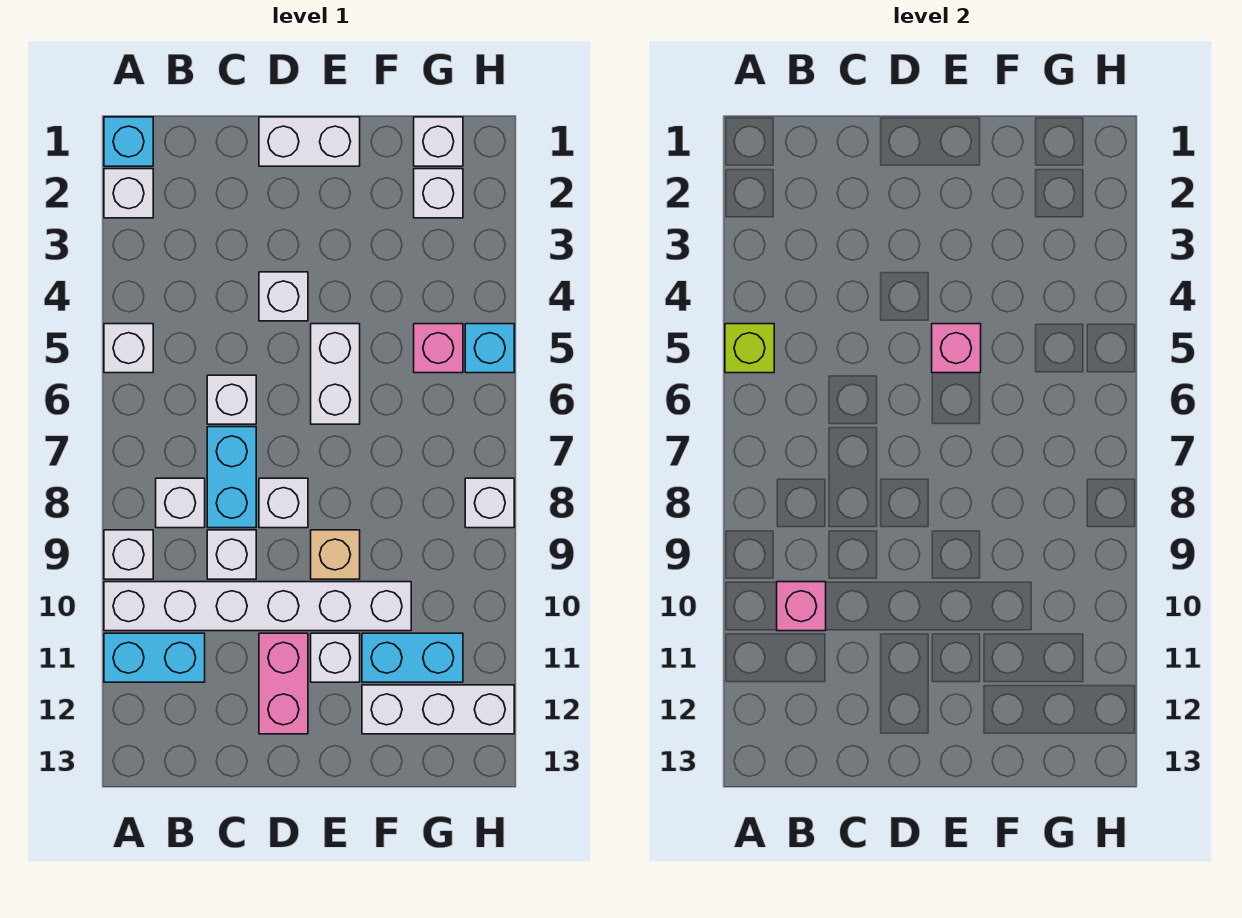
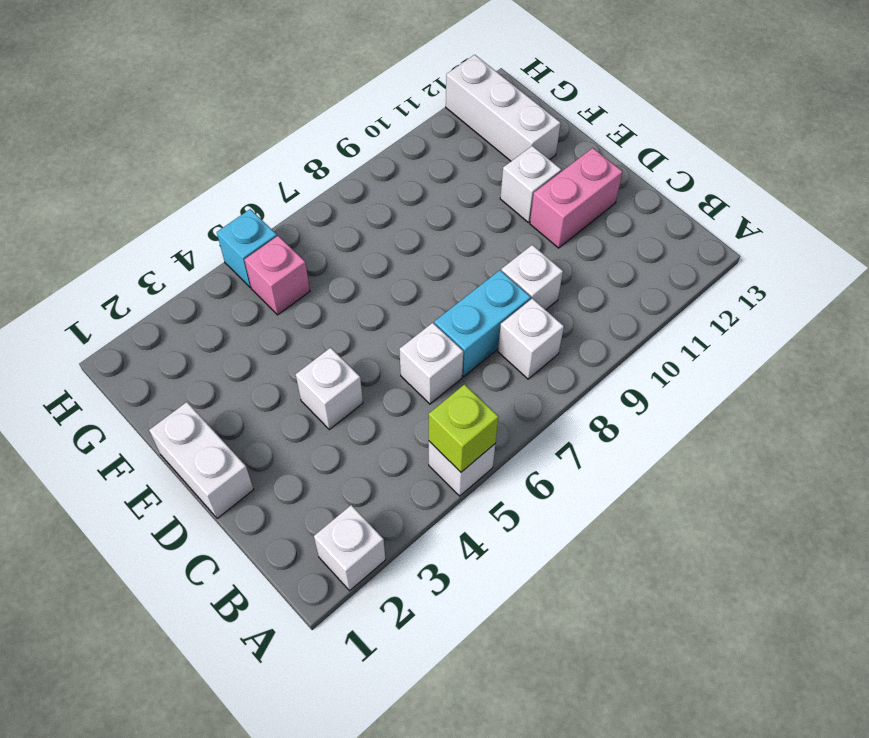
none -> cyan brick A1 level 1
none -> white brick A9 level 1
none -> white brick A10:F10 level 1

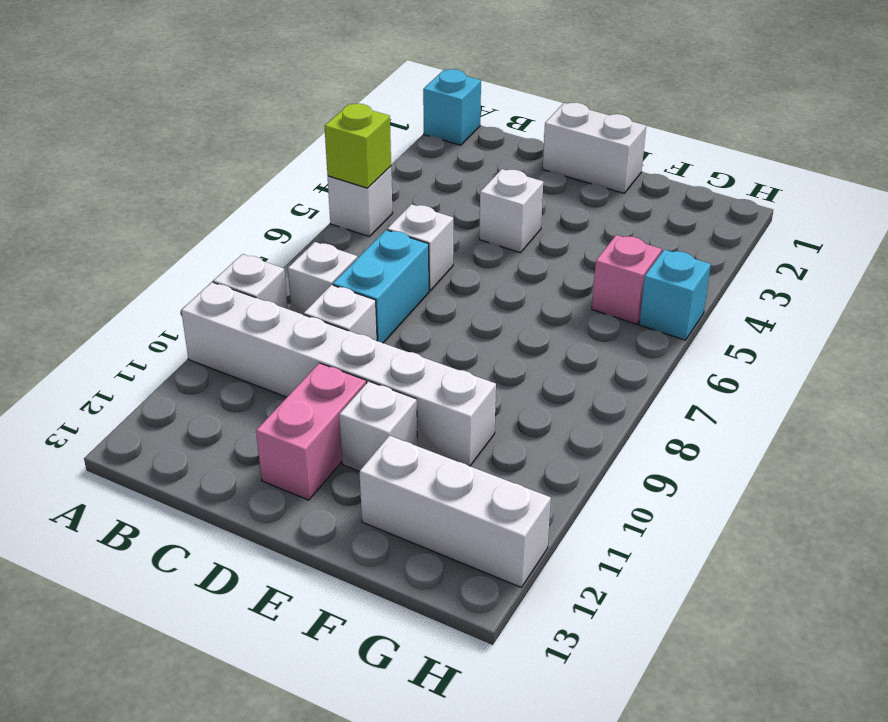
none -> white brick A2 level 1
none -> cyan brick A11:B11 level 1
none -> white brick D8 level 1

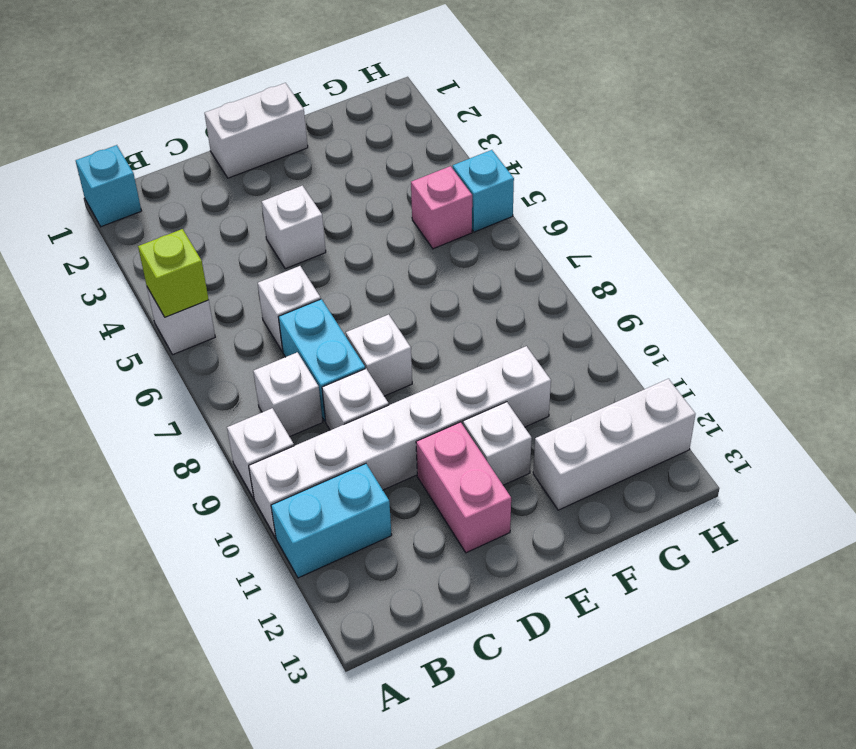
none -> white brick A2 level 1
none -> white brick E5:E6 level 1
none -> tan brick E9 level 1

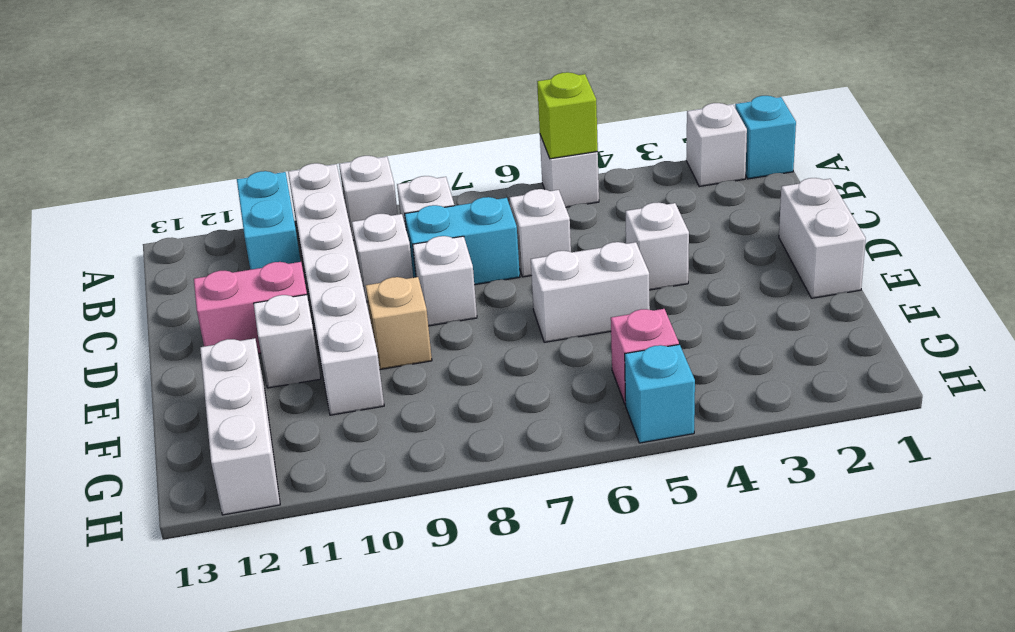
none -> cyan brick F11:G11 level 1
none -> white brick G1 level 1
none -> white brick G2 level 1

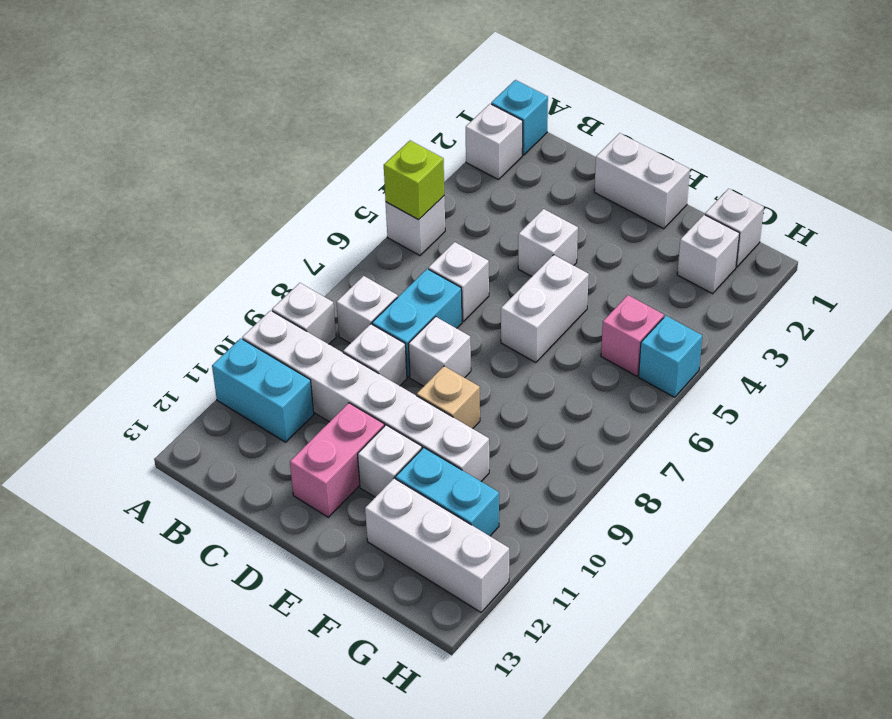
none -> white brick H8 level 1
none -> pink brick B10 level 2
none -> pink brick E5 level 2

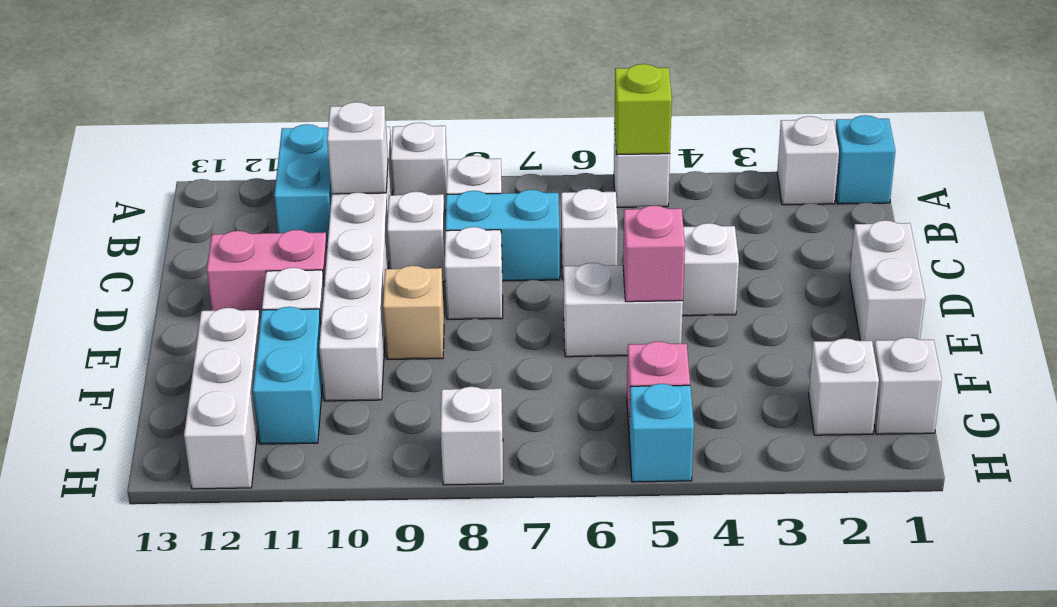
white brick B10 level 2 -> pink brick B10 level 2

